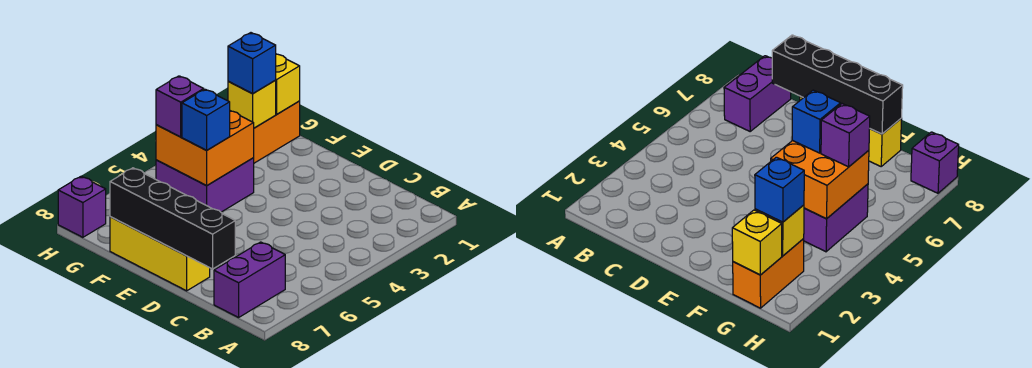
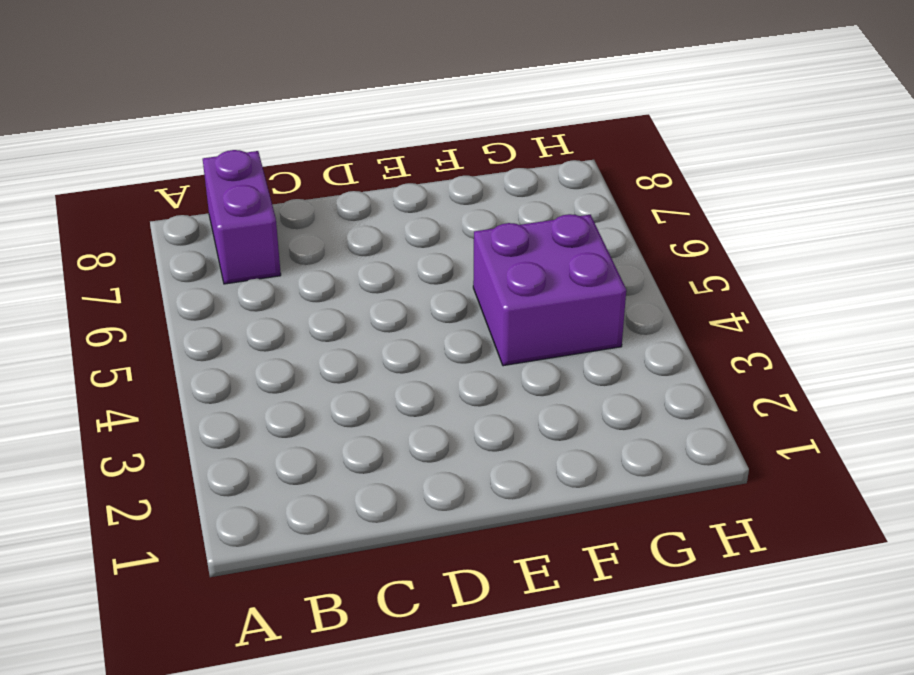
none -> yellow brick D8:F8 level 1
none -> orange brick G1:G2 level 1
none -> purple brick H8 level 1

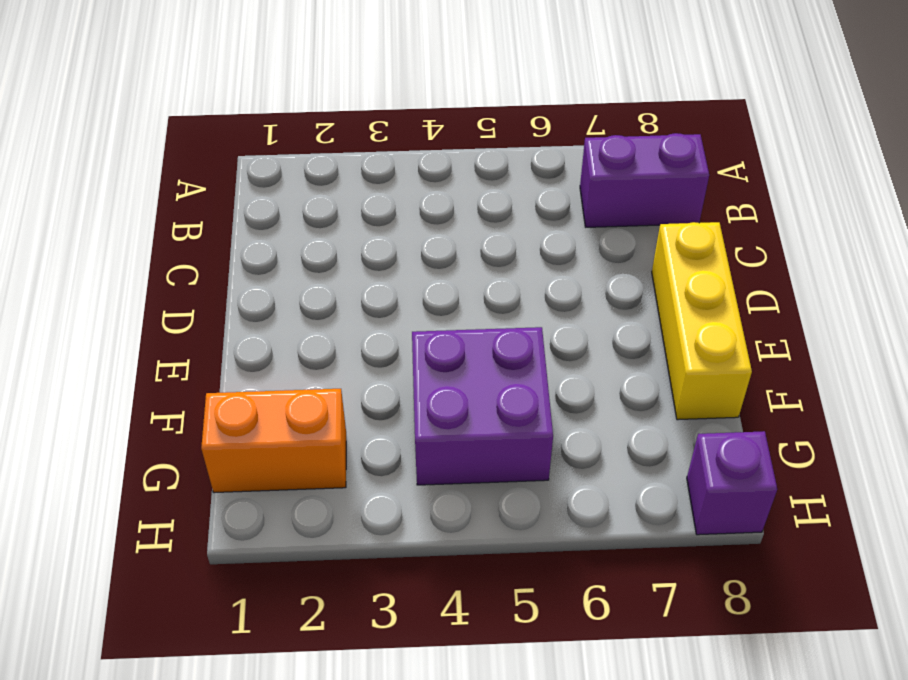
none -> black brick C8:F8 level 2
none -> orange brick F4:G5 level 2
none -> yellow brick G1 level 2

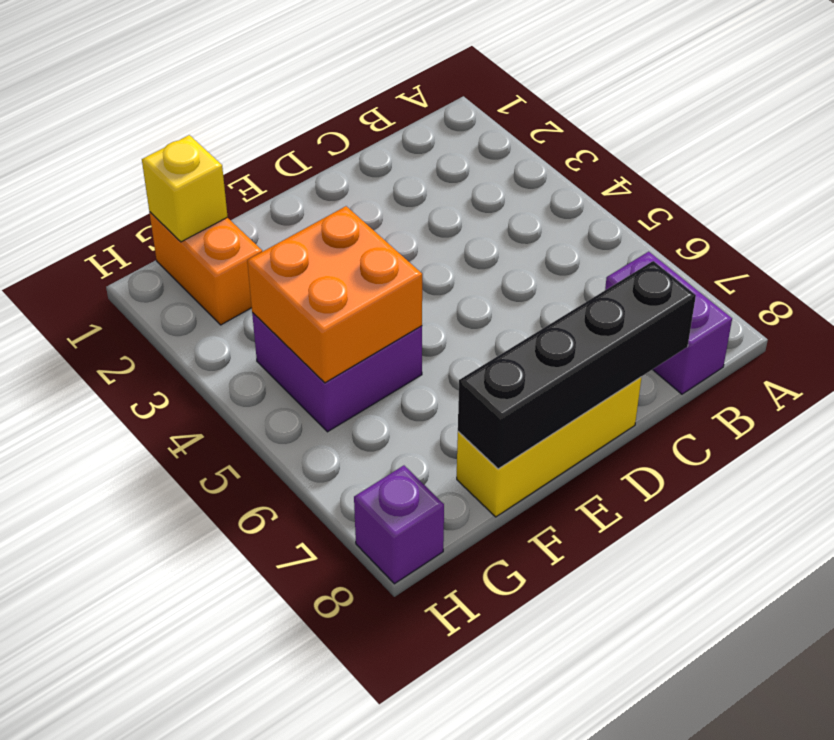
none -> yellow brick G2 level 2
none -> blue brick F5 level 3
none -> blue brick G2 level 3

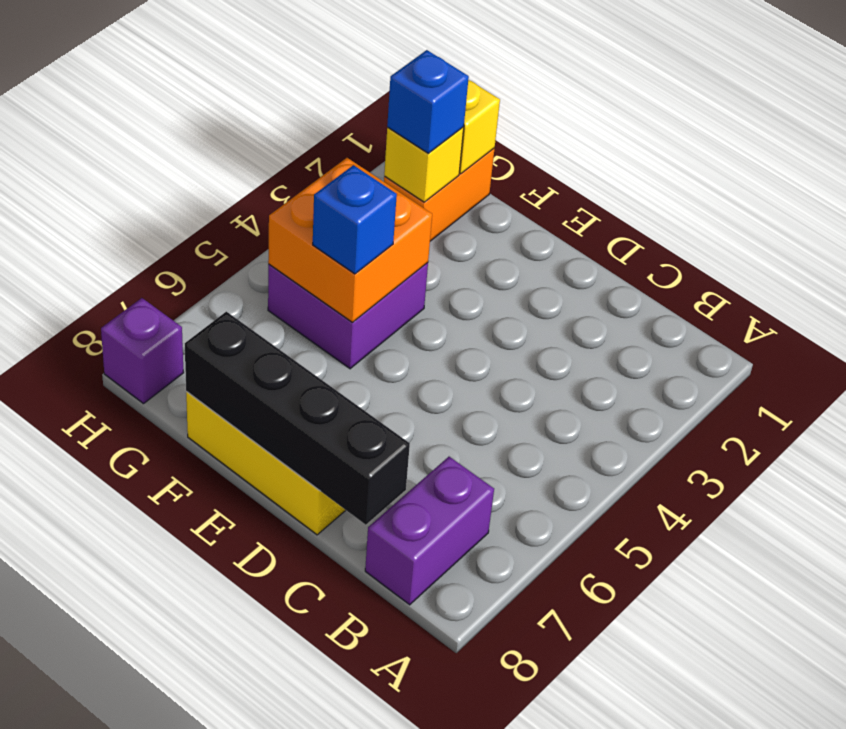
none -> purple brick G5 level 3

